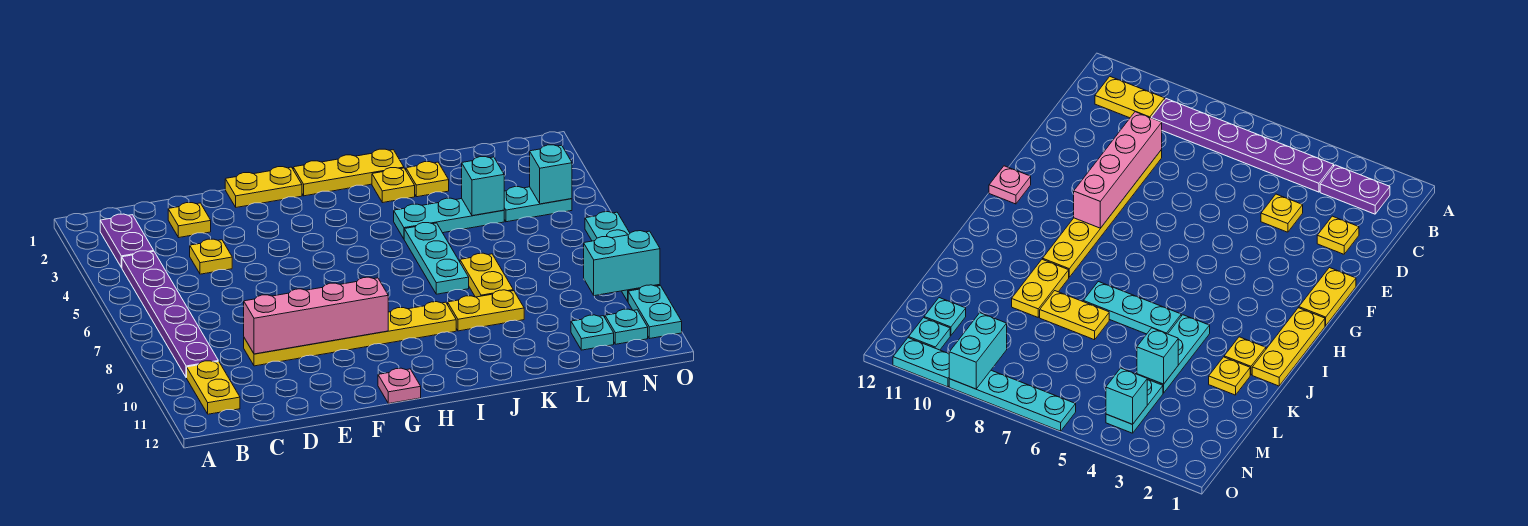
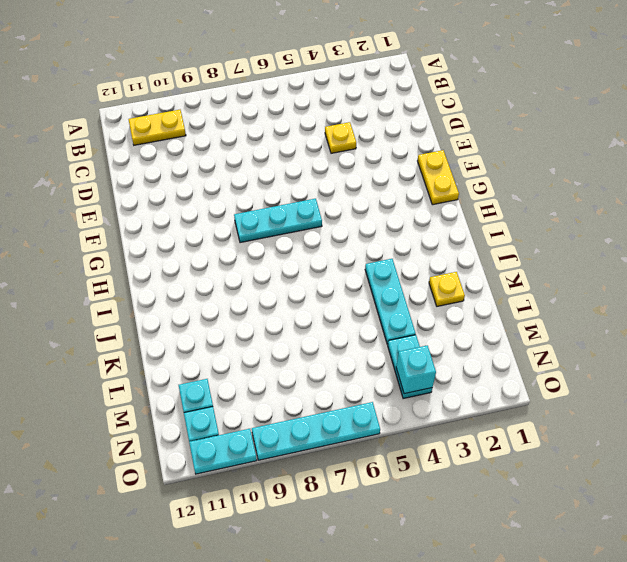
cyan plate G6:G8 level 1 -> cyan plate J5:J7 level 1
none -> purple plate B2:B3 level 1
none -> purple plate B4:B9 level 1
none -> yellow plate D2 level 1

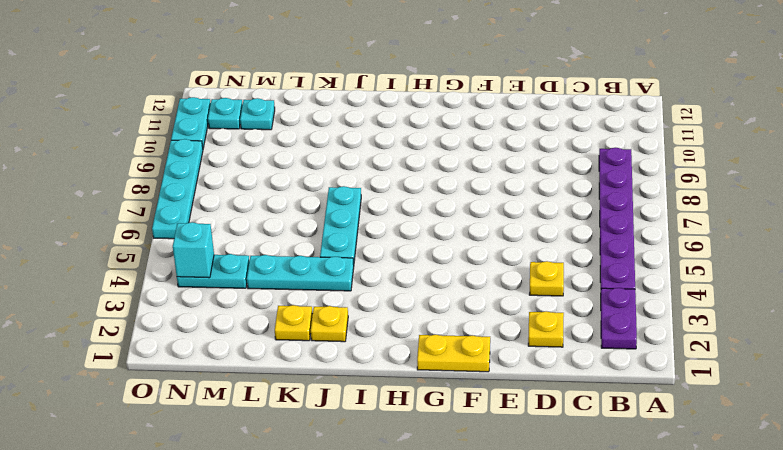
none -> yellow plate B10:B11 level 1
none -> yellow plate D9:I9 level 1
none -> pink plate G12 level 1

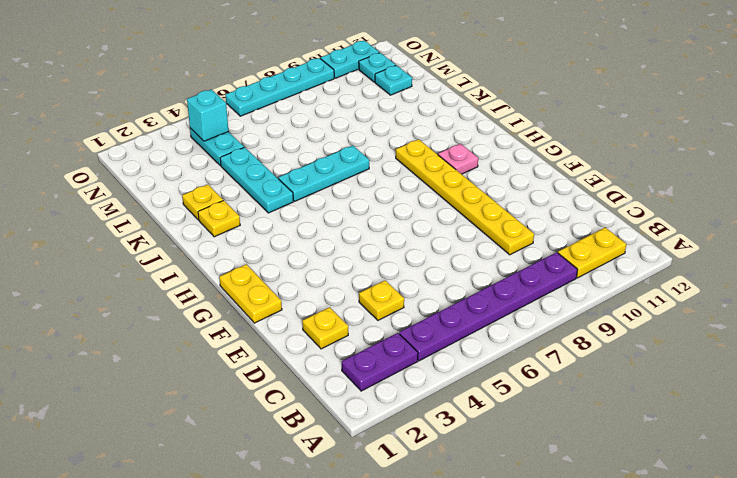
pink plate H10 level 1 -> pink plate G12 level 1
none -> yellow plate H1:J1 level 1
none -> yellow plate J9:K9 level 1
none -> yellow plate K7:K8 level 1

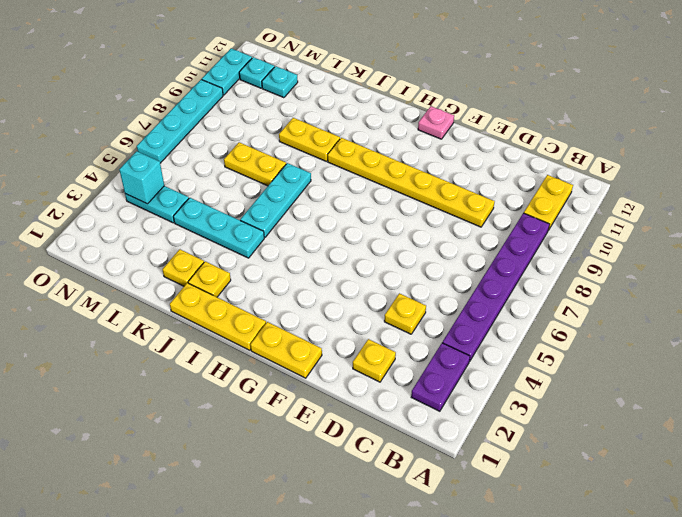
yellow plate K7:L7 level 1 -> yellow plate K7:K8 level 1
none -> pink brick D9:G9 level 2
none -> cyan brick L4 level 2
none -> cyan brick N9:O9 level 2

